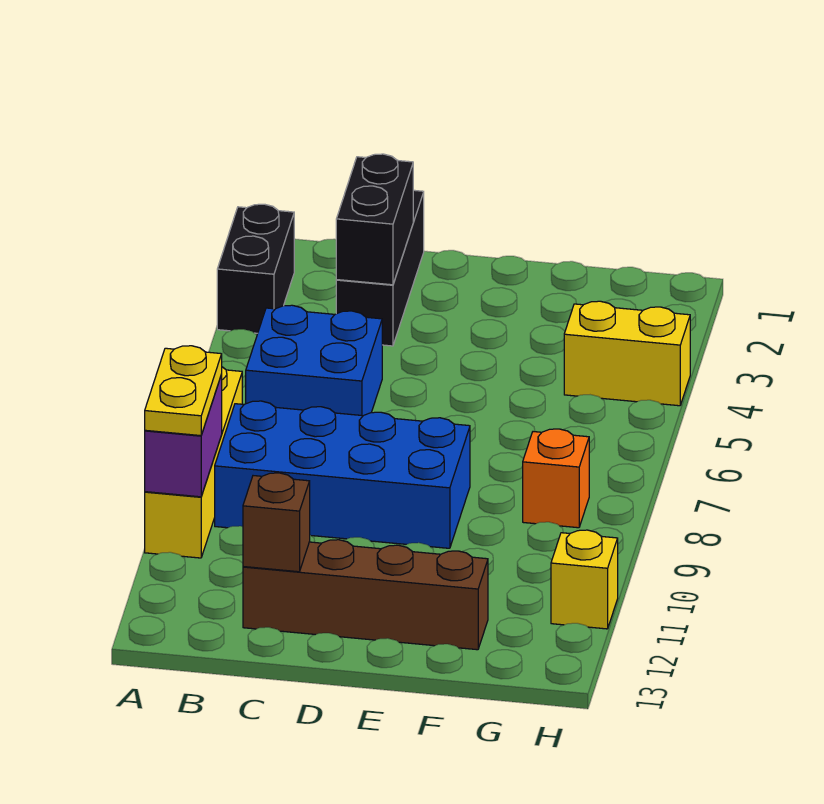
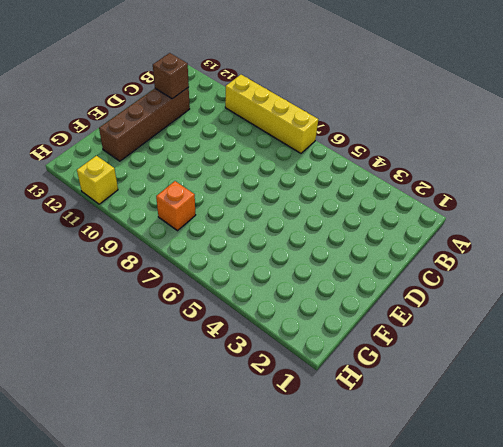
none -> black brick A2:A3 level 1
none -> blue brick B5:C6 level 1
none -> blue brick B8:E9 level 1

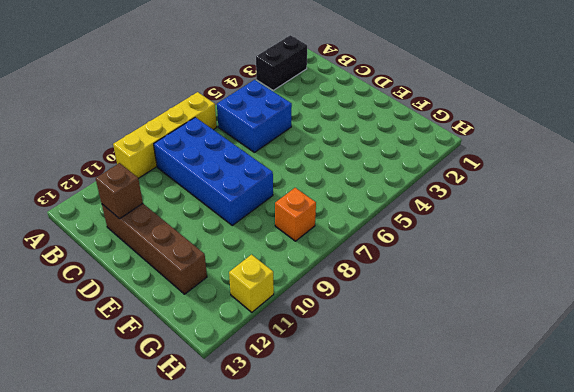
none -> black brick C1:C3 level 1
none -> yellow brick G4:H4 level 1
none -> purple brick A9:A10 level 2

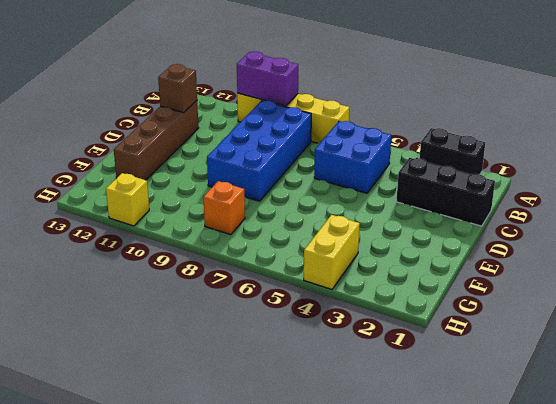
none -> black brick C2:C3 level 2
none -> yellow plate A9:A10 level 3

